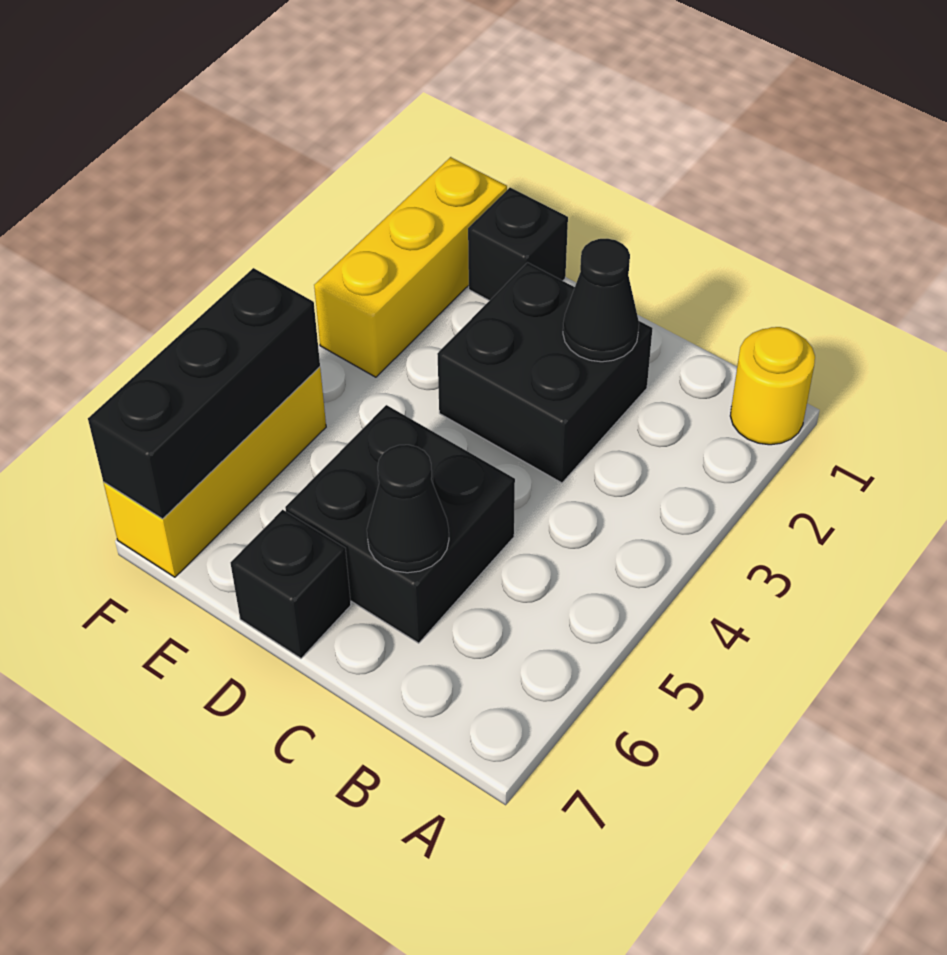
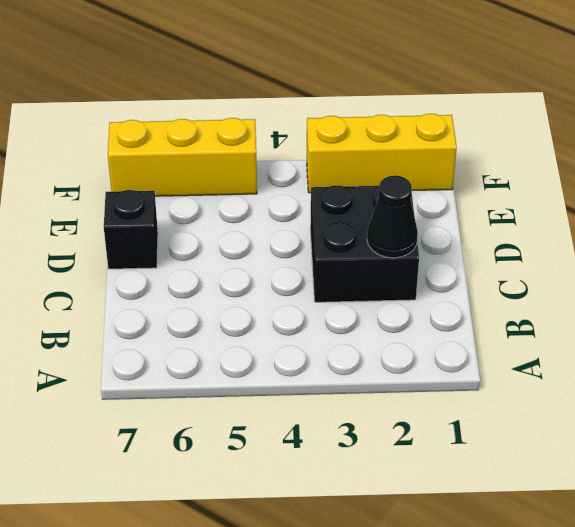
none -> yellow round brick A1 level 1
none -> black brick C5:D6 level 1

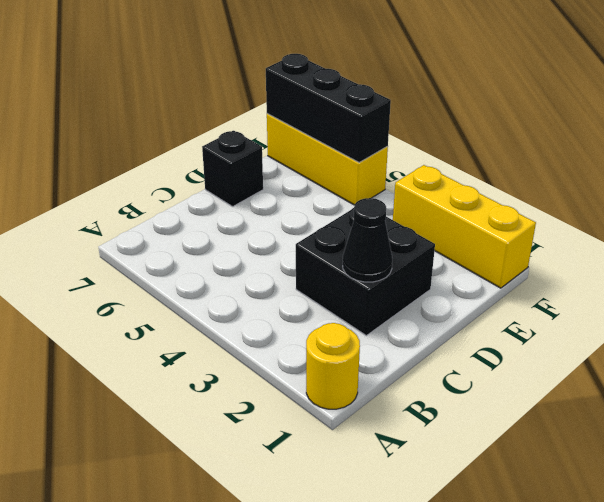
none -> black brick C5:D6 level 1
none -> black brick E1 level 1

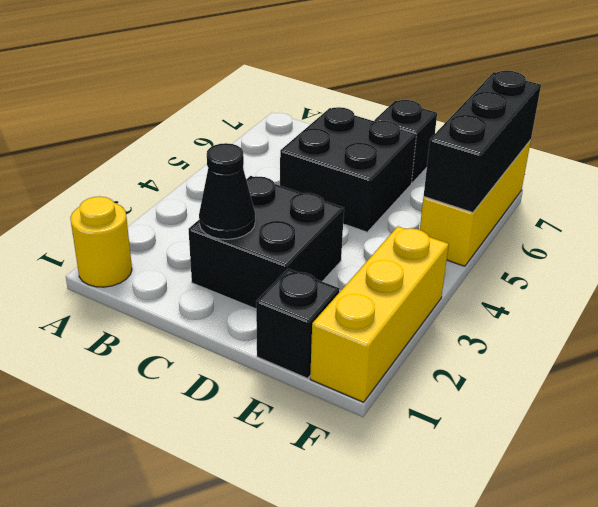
none -> black cone C6 level 2

